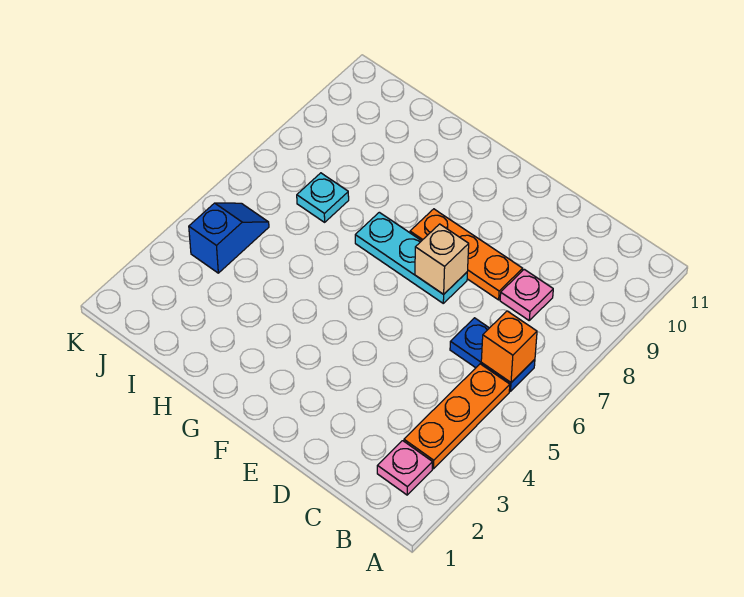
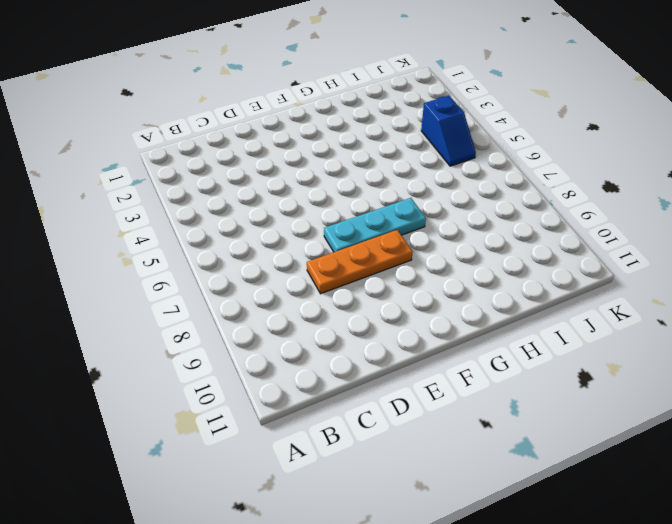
none -> pink plate B2 level 1
none -> orange plate B3:B5 level 1

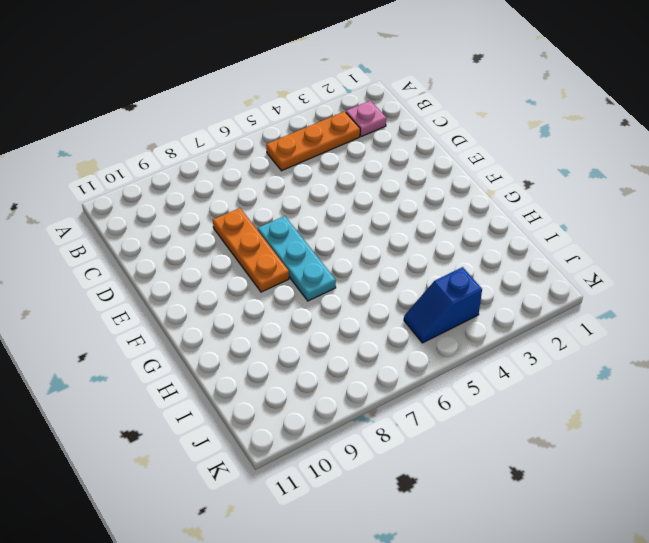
none -> blue plate B6:C6 level 1
none -> pink plate C8 level 1

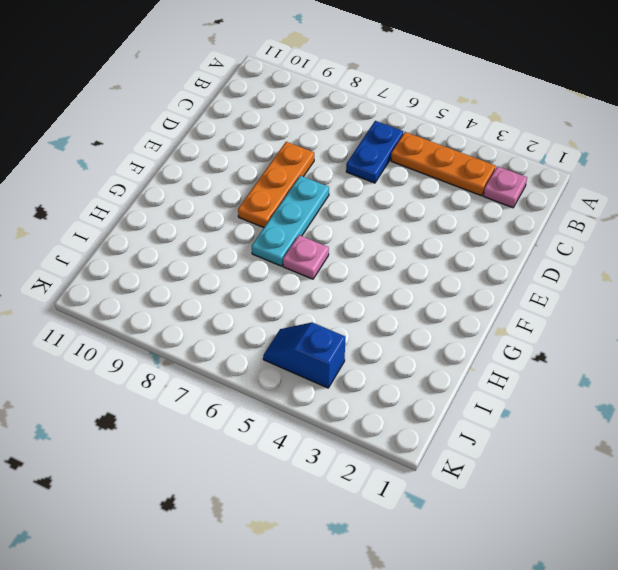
pink plate G6 level 1 -> pink plate C8 level 1
none -> cyan plate I7 level 1
none -> orange brick B6 level 2

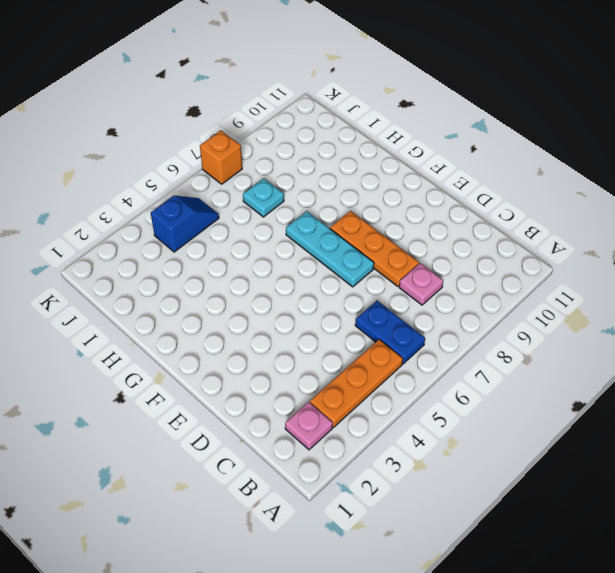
orange brick K7 level 1 -> orange brick B6 level 2
none -> tan brick E7 level 2

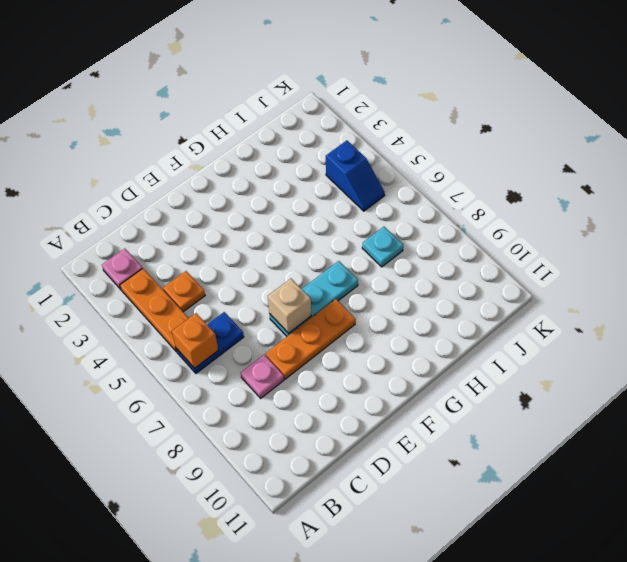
orange plate C4 level 1 -> none

